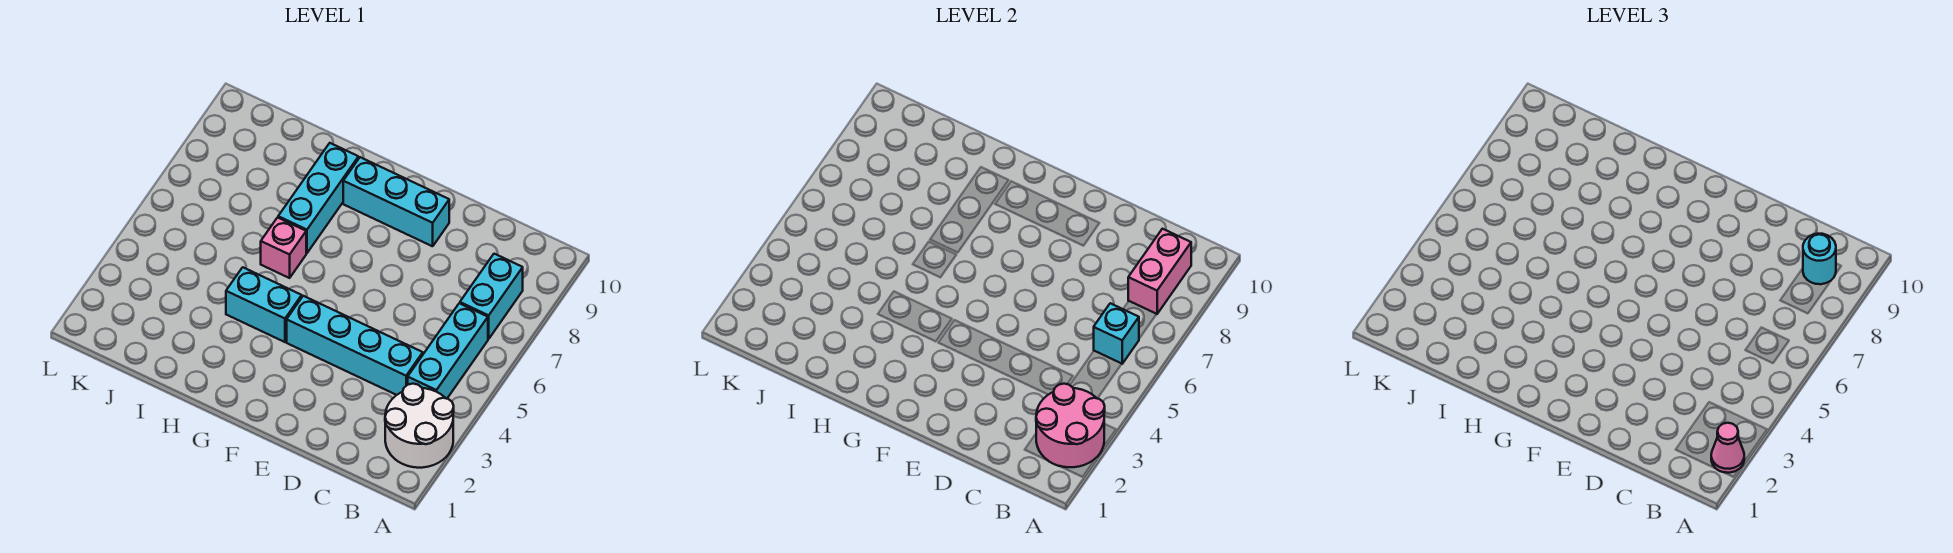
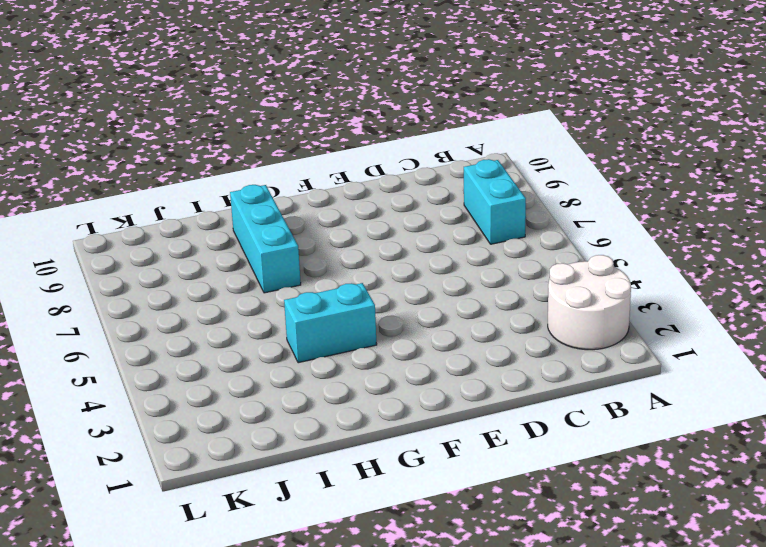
none -> cyan brick B4:B6 level 1
none -> cyan brick C4:F4 level 1
none -> cyan brick E9:G9 level 1

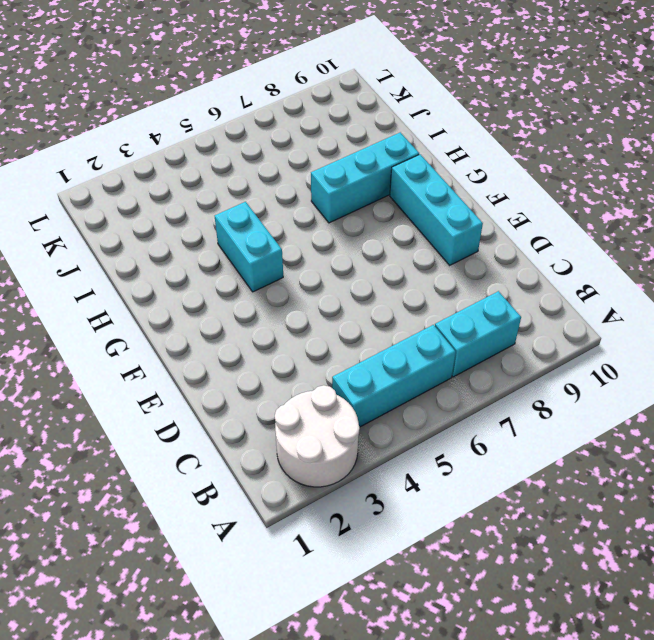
none -> cyan brick C4:F4 level 1
none -> pink brick H6 level 1
none -> pink round brick A2:B3 level 2

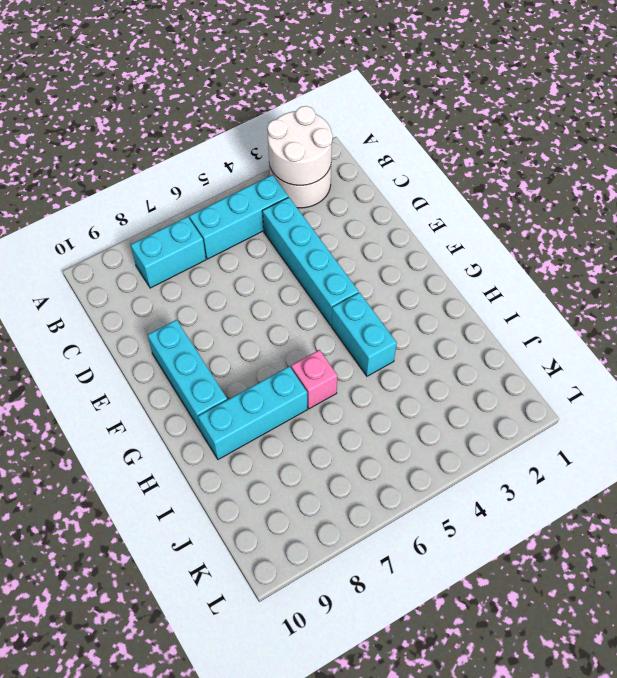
white round brick A2:B3 level 2 -> pink round brick A2:B3 level 2
none -> cyan brick B6 level 2
none -> pink brick B8:B9 level 2
none -> pink cone A2 level 3

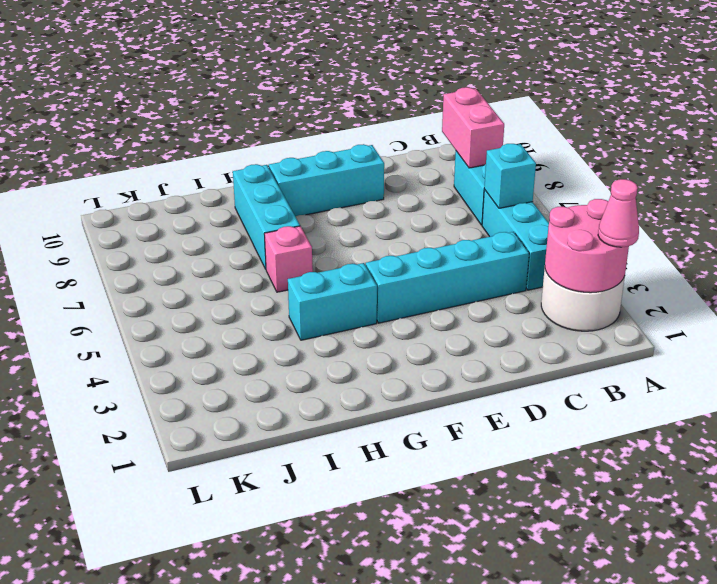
none -> cyan round brick B9 level 3

